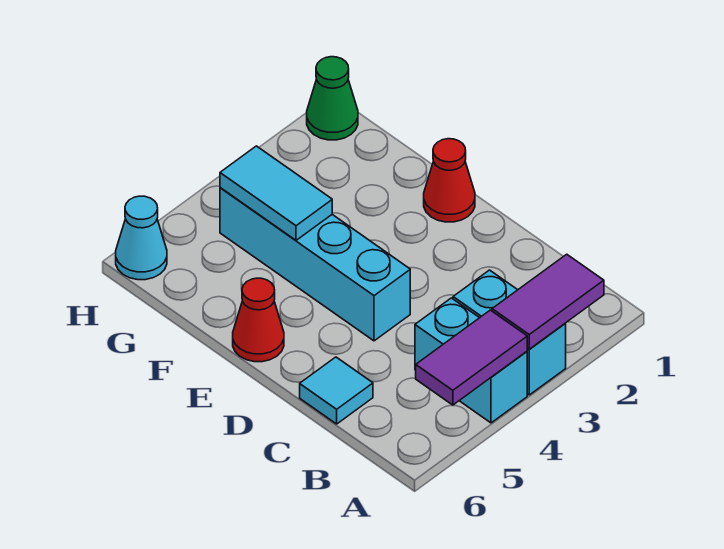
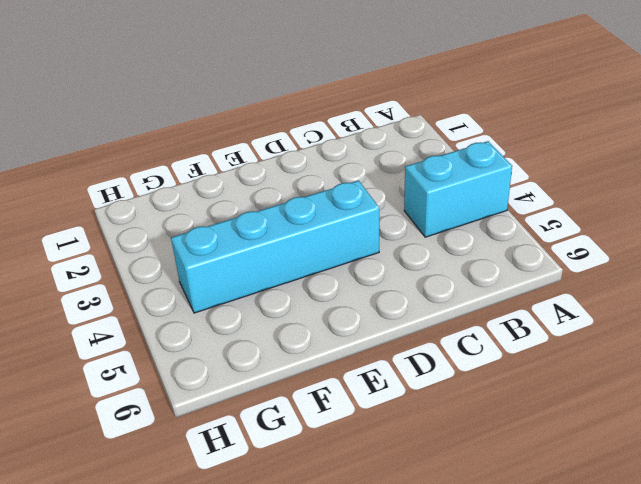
none -> cyan brick A3:B3 level 1
none -> cyan tile C6 level 1

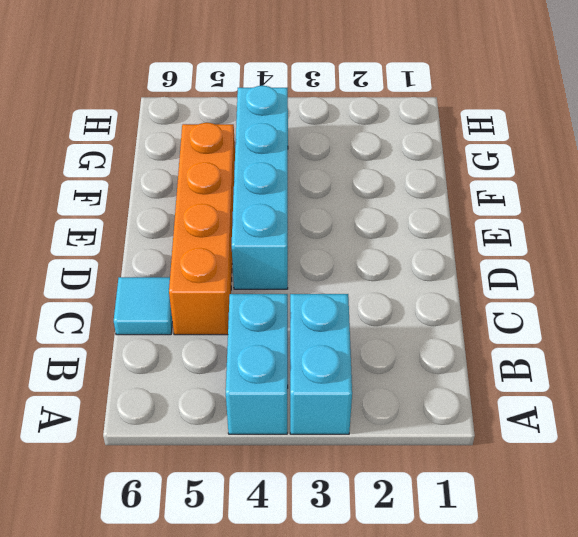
orange brick C5:F5 level 1 -> none
none -> red cone E1 level 1
none -> red cone E6 level 1

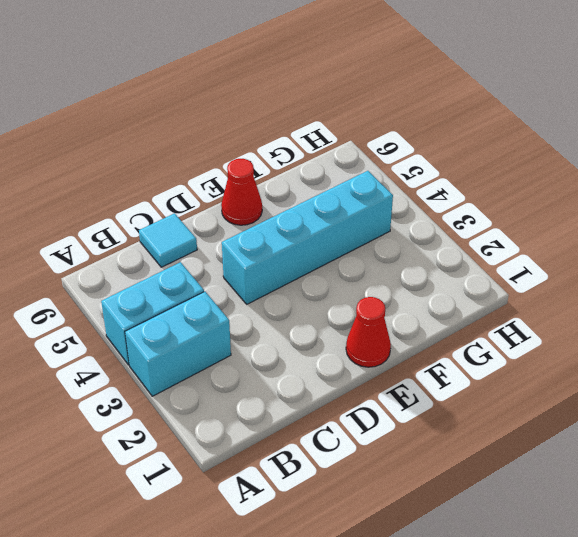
none -> green cone H1 level 1
none -> cyan cone H6 level 1

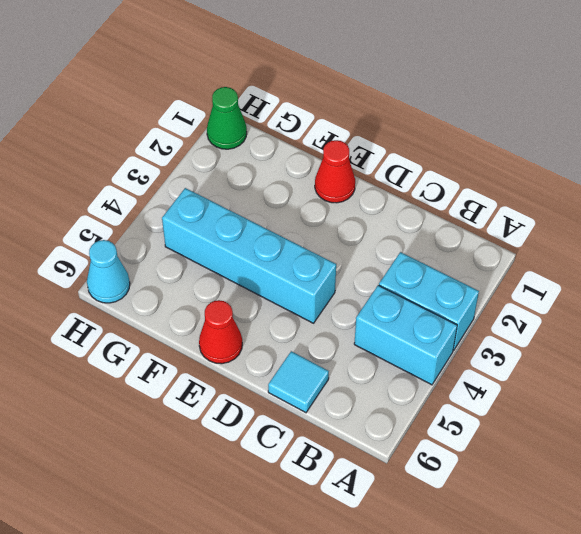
none -> purple tile A2:A3 level 2
none -> purple tile A4:A5 level 2

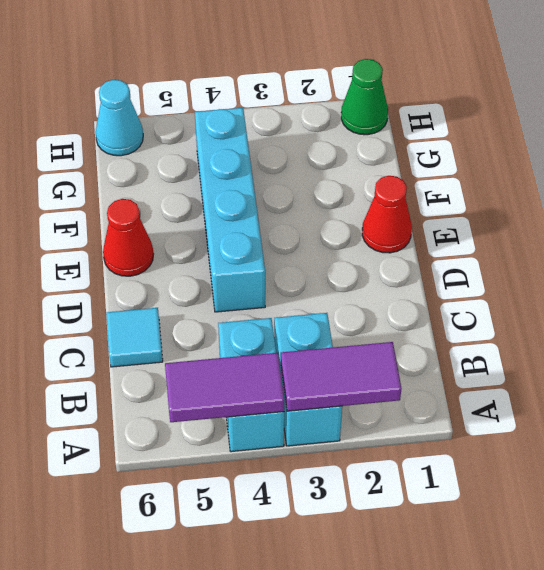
none -> cyan tile F4:G4 level 2

